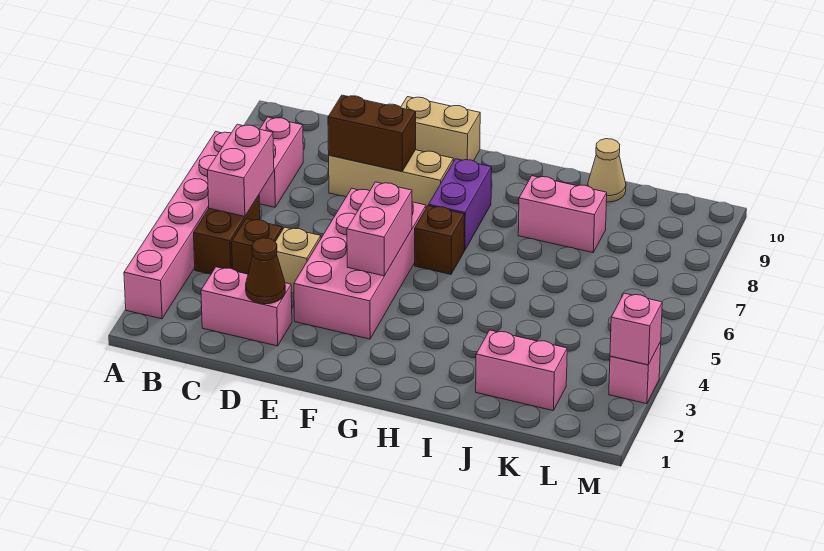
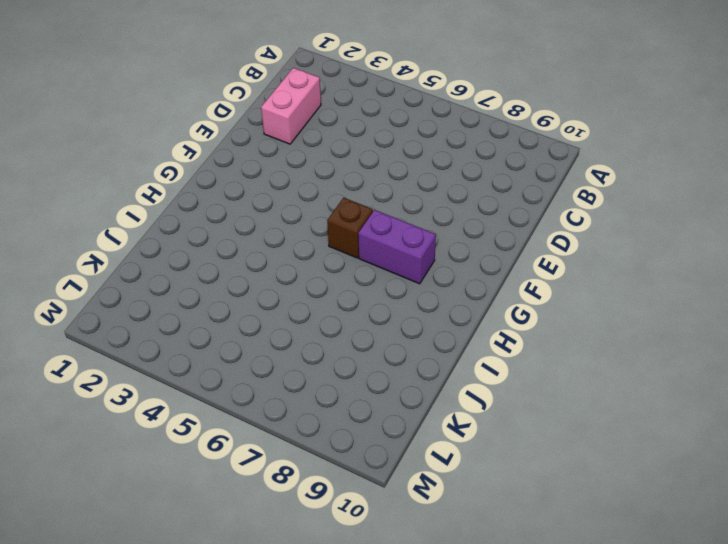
none -> pink brick A2:A7 level 1
none -> brown brick B4:B5 level 1
none -> pink brick B7:B8 level 1

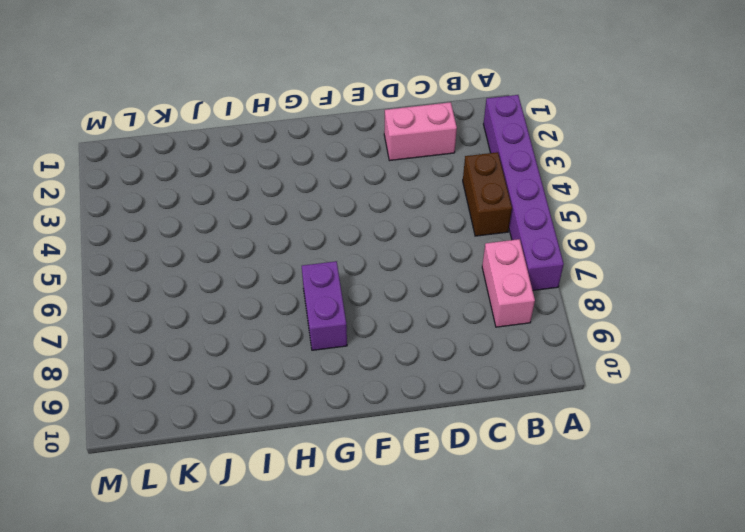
purple brick A2:A7 level 1 -> pink brick A2:A7 level 1
none -> brown brick C4 level 1
none -> tan brick D4 level 1
none -> tan brick D8:F8 level 1

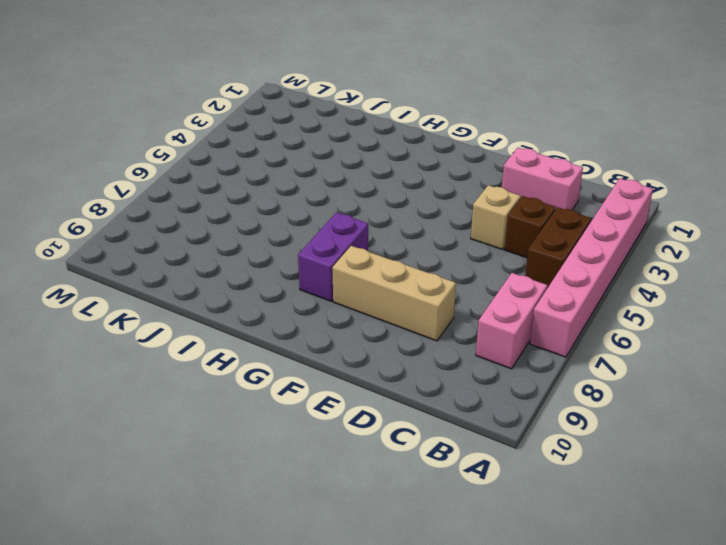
none -> pink brick E3:F6 level 1
none -> tan brick E10:F10 level 1
none -> brown brick G6 level 1

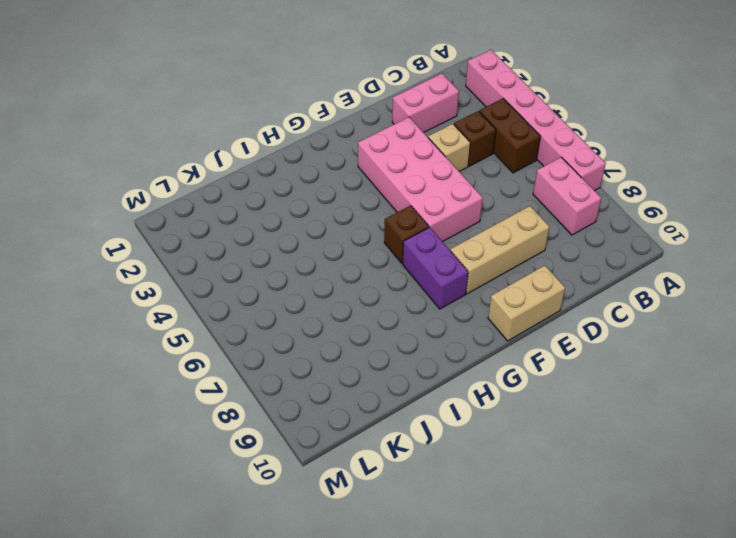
none -> pink brick I8:J8 level 1
none -> pink brick J2:K2 level 1
none -> tan cone J10 level 1

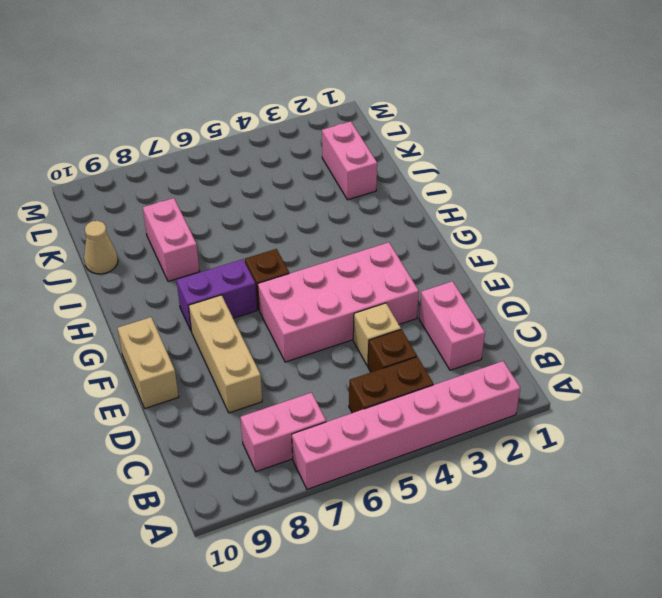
none -> pink brick M3 level 1
none -> pink brick B5:B6 level 2
none -> brown cone D2 level 2

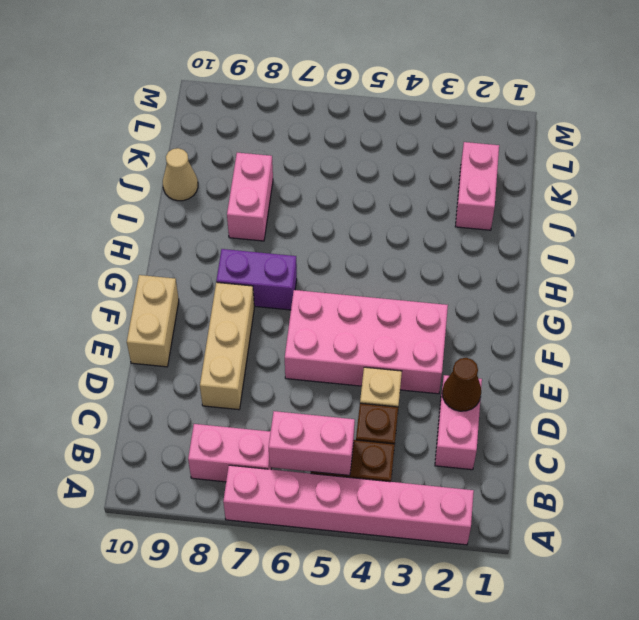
none -> brown brick G6 level 1
none -> pink brick M3 level 1
none -> brown brick D8:E8 level 2

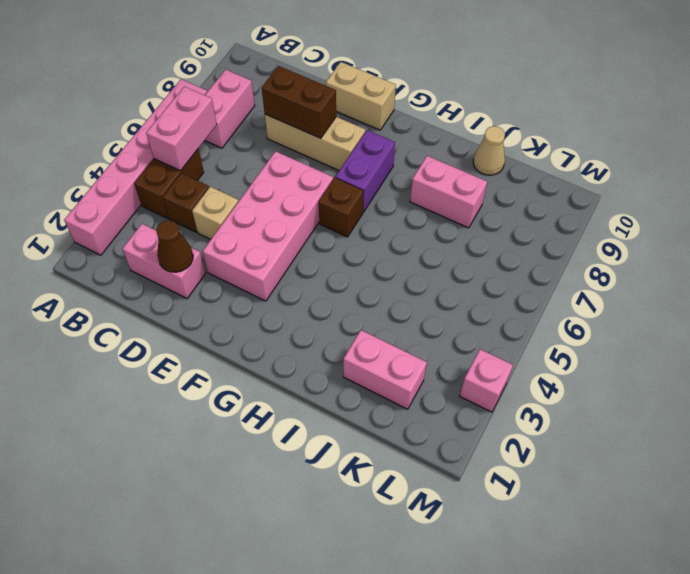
none -> pink brick F4:F5 level 2
none -> pink brick M3 level 2

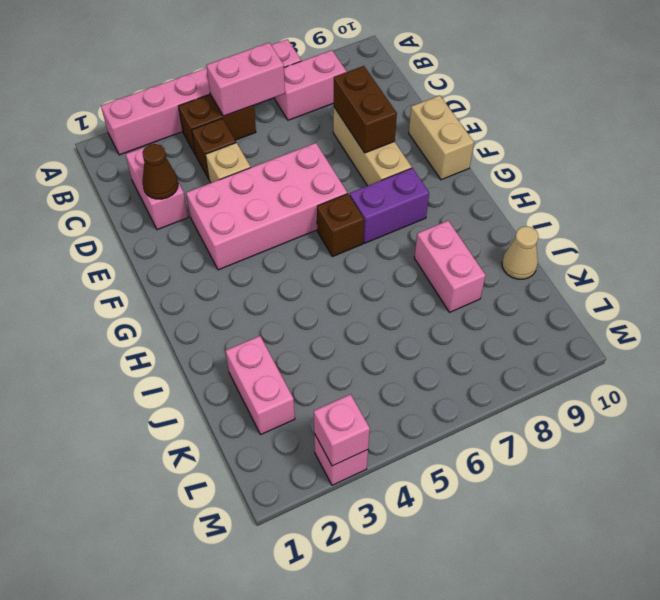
none -> pink brick F4:F5 level 2

